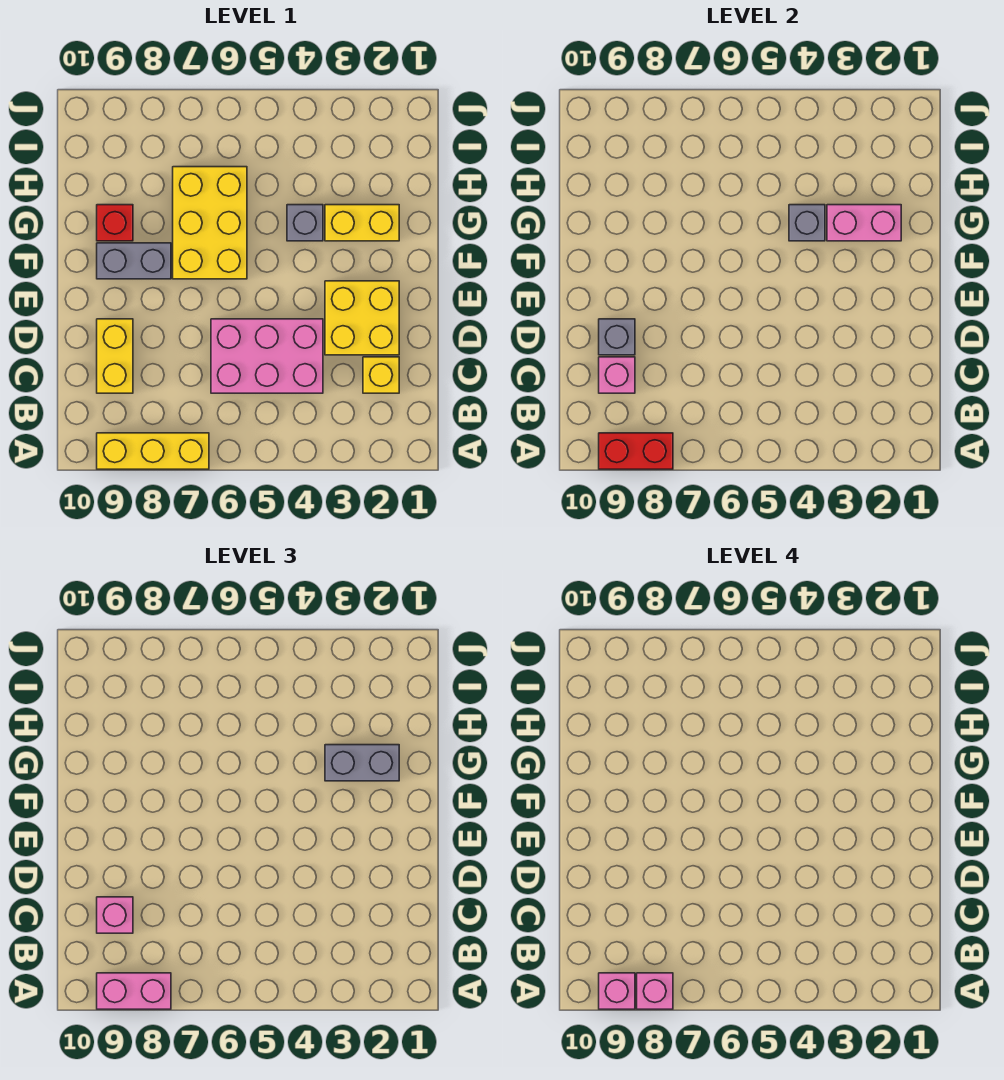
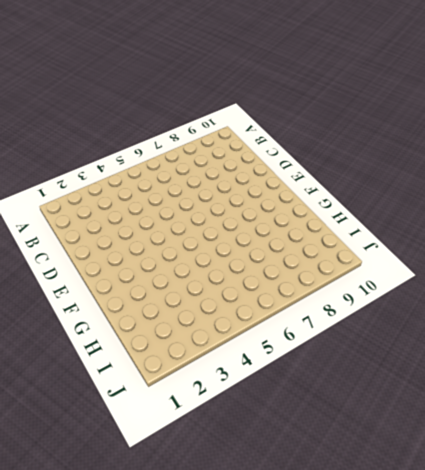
none -> yellow brick A7:A9 level 1
none -> yellow brick C2 level 1
none -> pink brick C4:D6 level 1

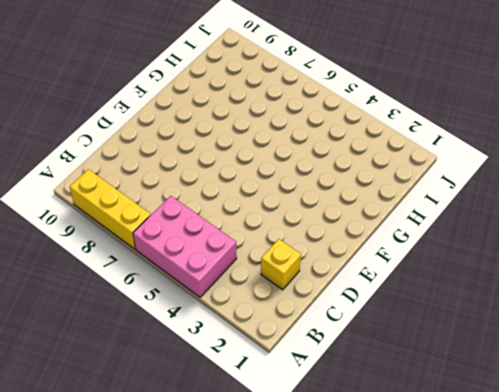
pink brick A4:B6 level 1 -> pink brick C4:D6 level 1
none -> yellow brick C9:D9 level 1
none -> yellow brick D2:E3 level 1
none -> yellow brick F6:H7 level 1

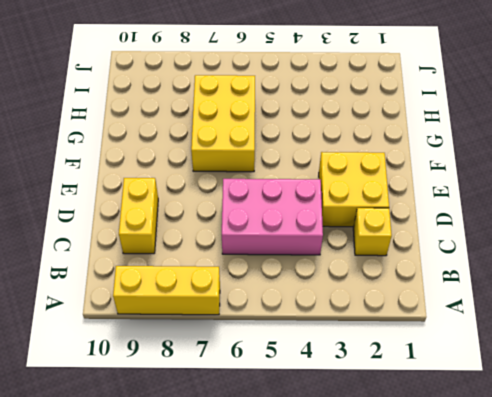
none -> grey brick F8:F9 level 1
none -> yellow brick G2:G3 level 1
none -> grey brick G4 level 1

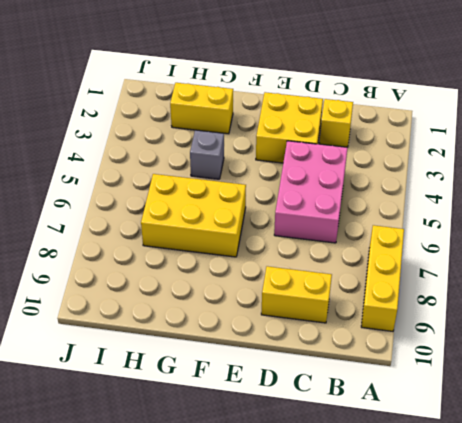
yellow brick G2:H2 level 1 -> yellow brick G2:G3 level 1
none -> grey brick F8:F9 level 1
none -> red brick G9 level 1
none -> red brick A8:A9 level 2

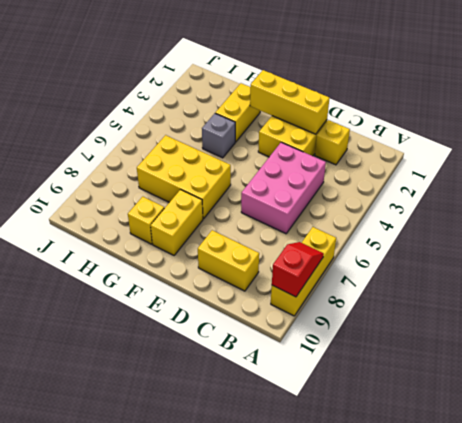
red slope A8:A9 level 2 top 9 -> red brick A8:A9 level 2
yellow brick D2:F2 level 2 -> none
yellow brick F8:F9 level 1 -> grey brick F8:F9 level 1
yellow brick G9 level 1 -> red brick G9 level 1
none -> pink brick C9 level 2
none -> grey brick D9 level 2
none -> pink brick G2:G3 level 2

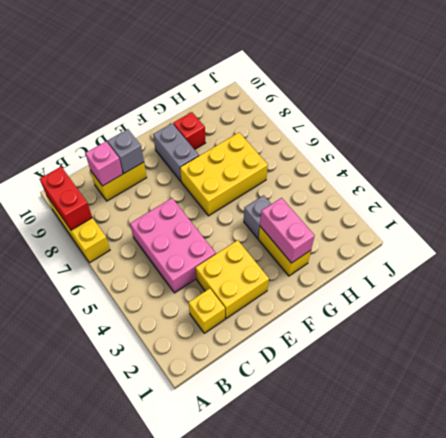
none -> grey brick G4 level 2
none -> pink brick A8:A9 level 3
none -> pink brick C9 level 3

